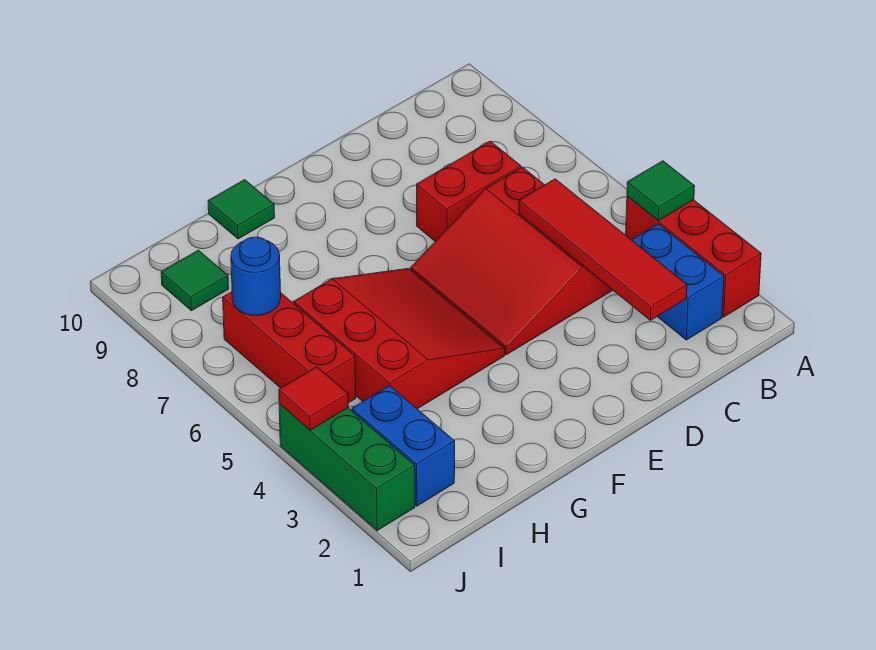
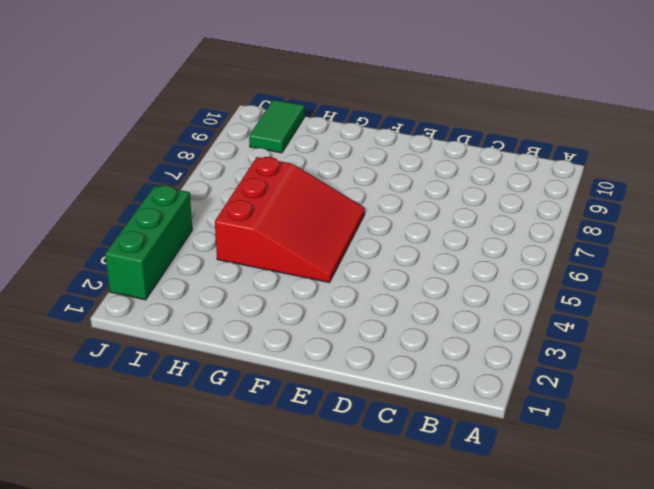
green tile I9:I10 level 1 -> green tile I9 level 1
none -> red brick A2:A4 level 1
none -> blue brick B2:B3 level 1
none -> red slope C4:E6 level 1 top C

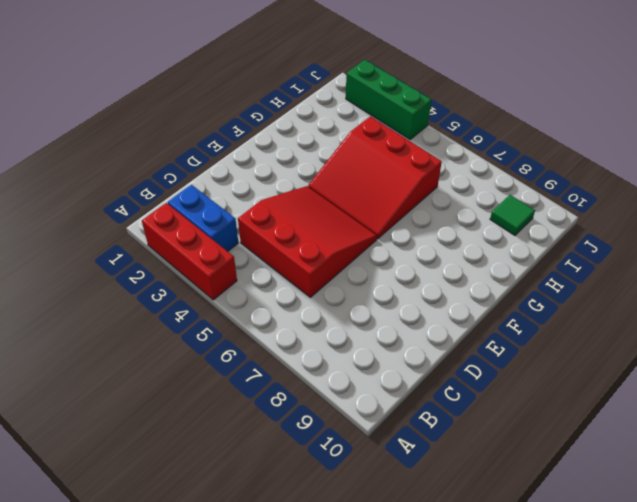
none -> red brick C7:D7 level 1
none -> green tile G10 level 1
none -> blue brick I2:I3 level 1

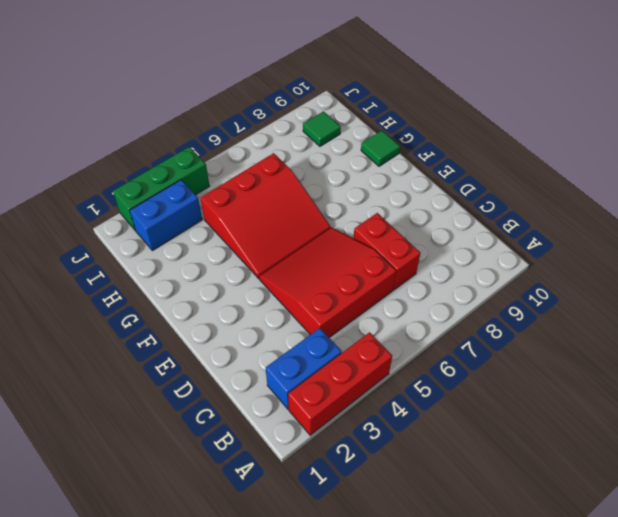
none -> red brick I5:I7 level 1
none -> green tile A4 level 2
none -> red tile C2:C5 level 2

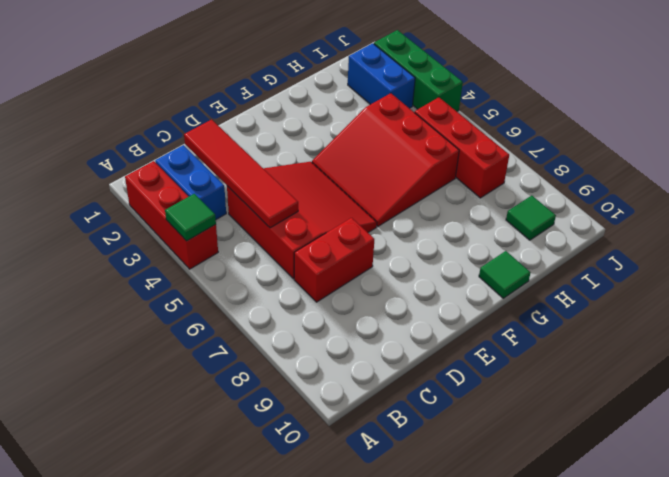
none -> blue round brick I7 level 2
none -> red tile J4 level 2

